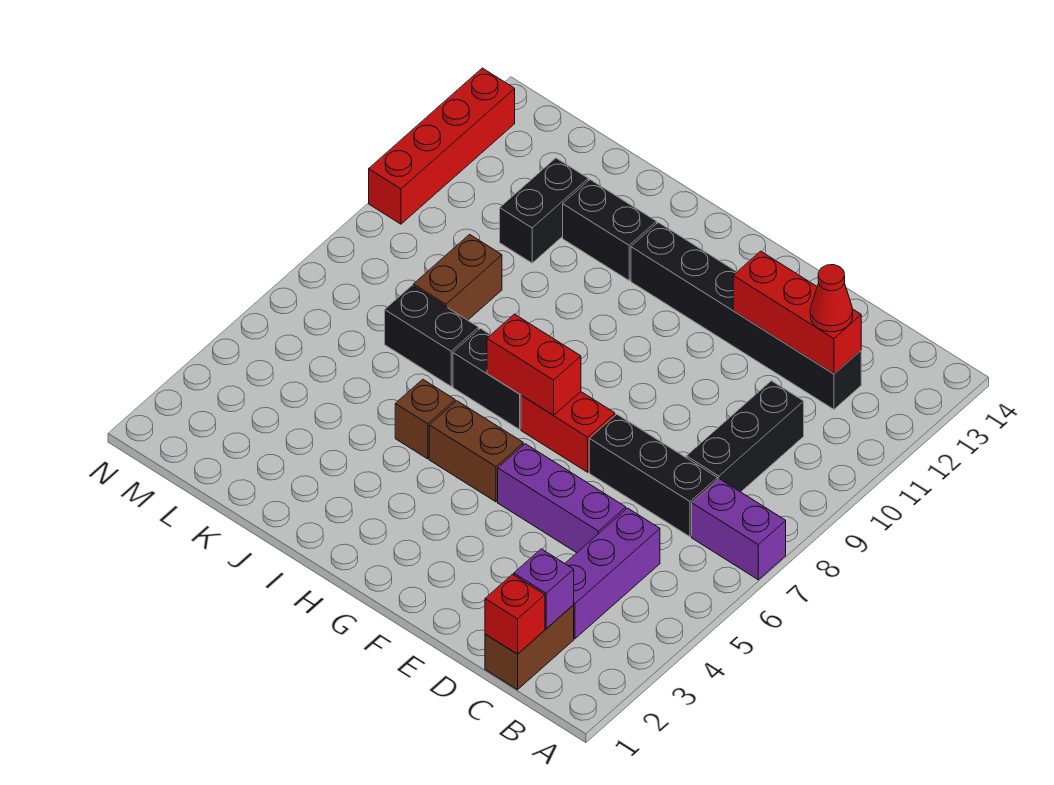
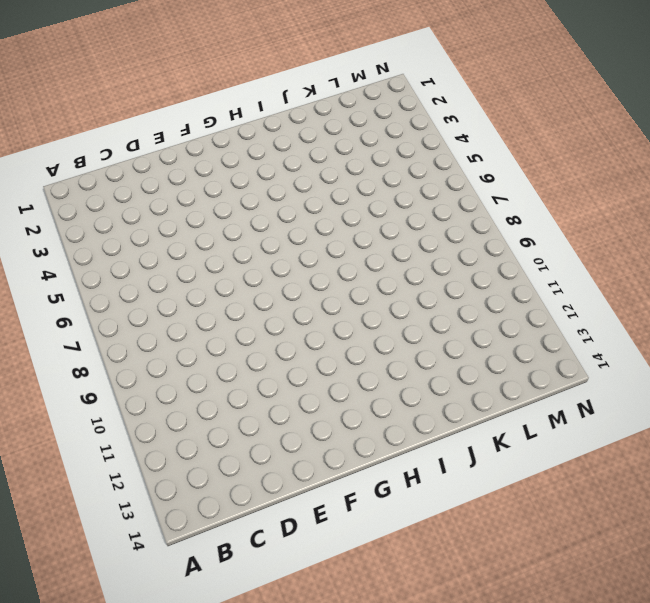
none -> purple brick A7:B7 level 1
none -> brown brick C1:C2 level 1
none -> purple brick C3:C5 level 1

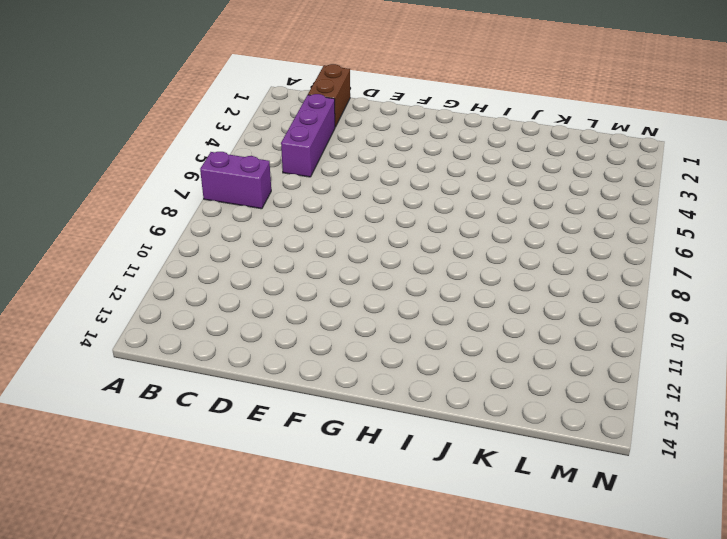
none -> black brick C7:E7 level 1
none -> black brick C8:C10 level 1
none -> black brick C12:H12 level 1

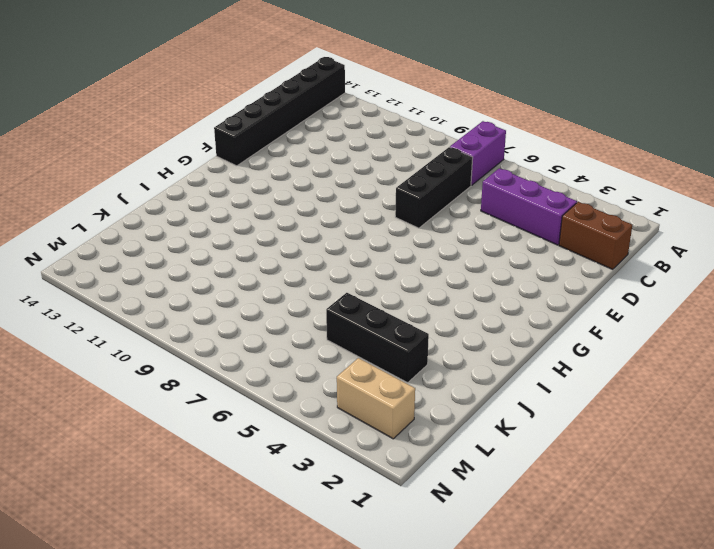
black brick A14:F14 level 1 -> black brick C12:H12 level 1
black brick K3:K5 level 1 -> black brick C8:C10 level 1
tan brick M2:M3 level 1 -> none
none -> purple brick D5:F5 level 1
none -> red brick F7:G7 level 1
none -> brown brick G5:H5 level 1

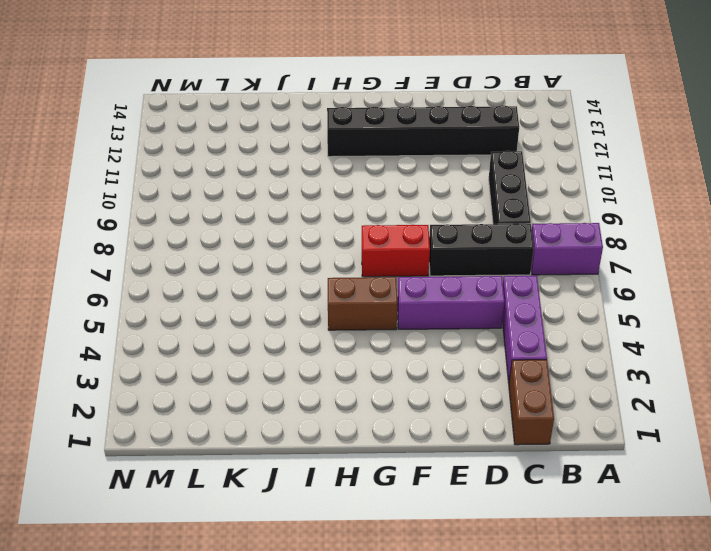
none -> black brick H7:I7 level 1
none -> brown brick I5 level 1
none -> black brick I12:J12 level 1

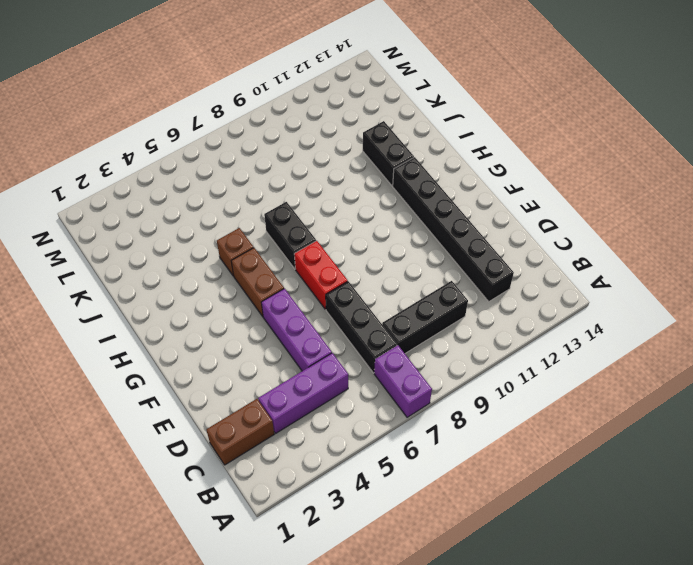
none -> black brick J7:K7 level 1
none -> brown brick K8:K9 level 1
none -> black brick K11:K12 level 1

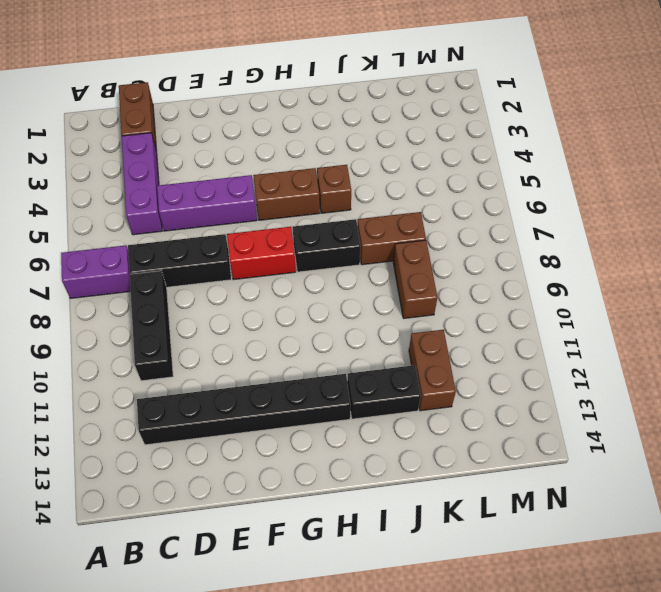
brown brick J7:K7 level 1 -> black brick J7:K7 level 1
brown brick K11:K12 level 1 -> black brick K11:K12 level 1
none -> red brick N10:N13 level 1
none -> red brick C1 level 2
none -> purple brick C2 level 2

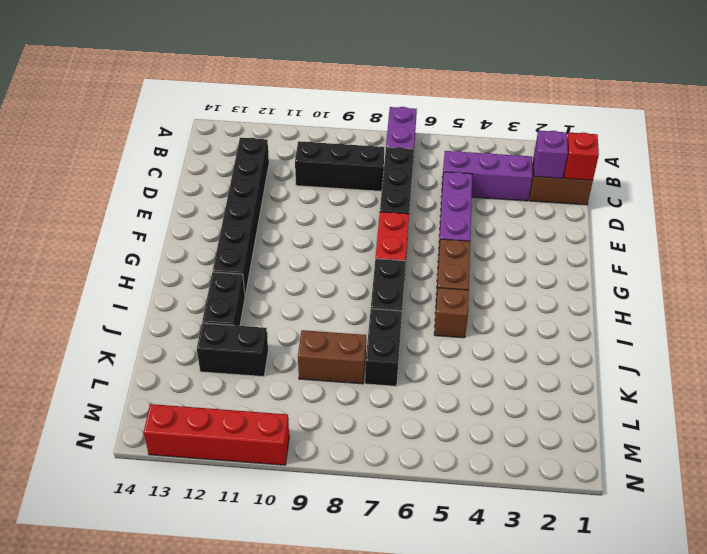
none -> red brick C12:E12 level 2
none -> red brick G7:H7 level 2
none -> red cone C12 level 3

